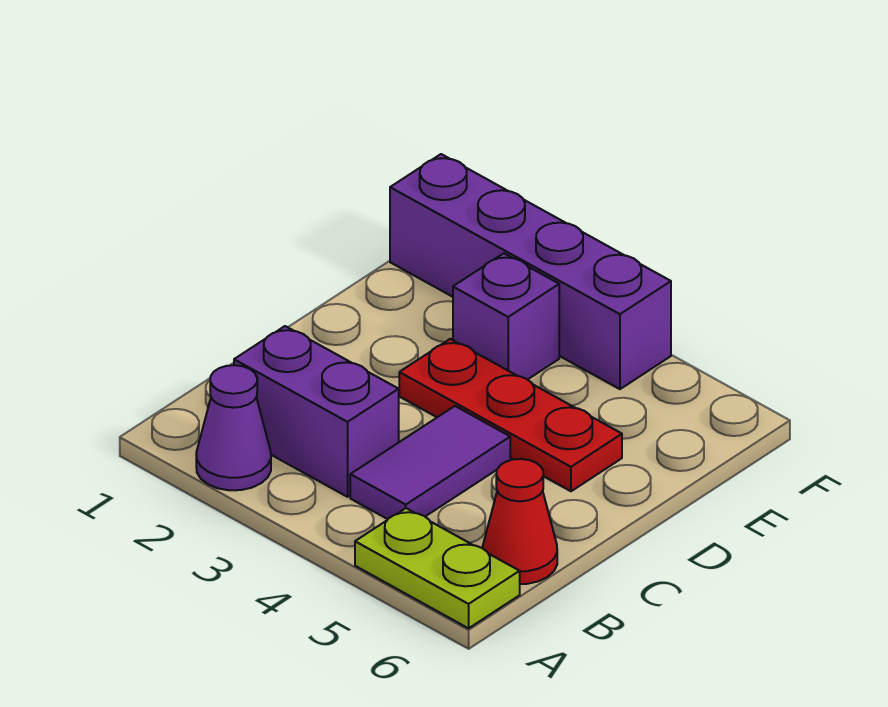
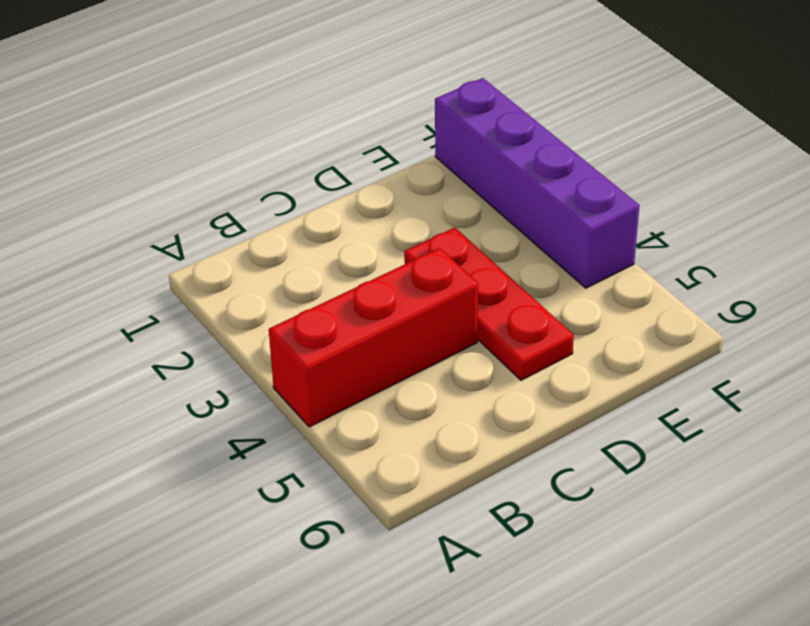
red brick A4:C4 level 1 -> purple tile B4:C4 level 1
none -> purple cone A2 level 1
none -> lime plate A5:A6 level 1

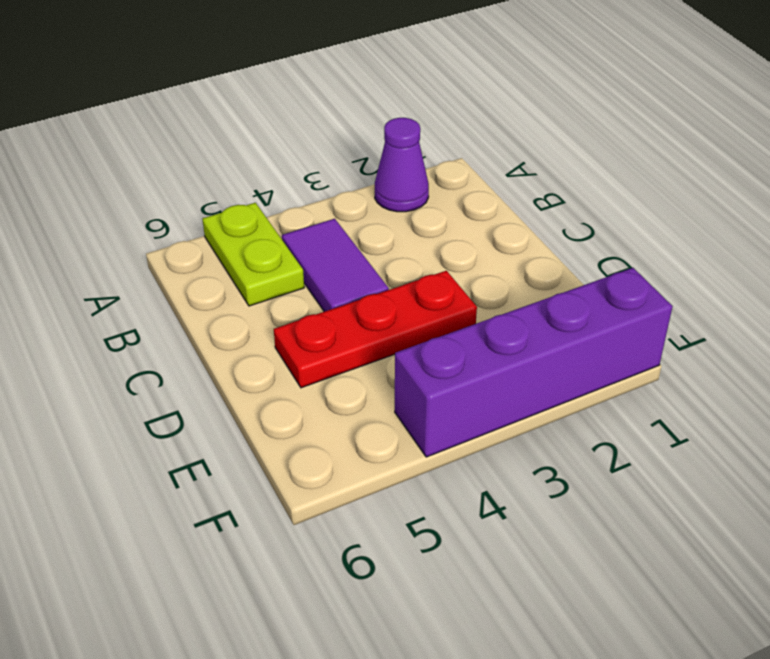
lime plate A5:B5 level 1 -> lime plate A5:A6 level 1
none -> purple brick B2:B3 level 1
none -> red cone B6 level 1

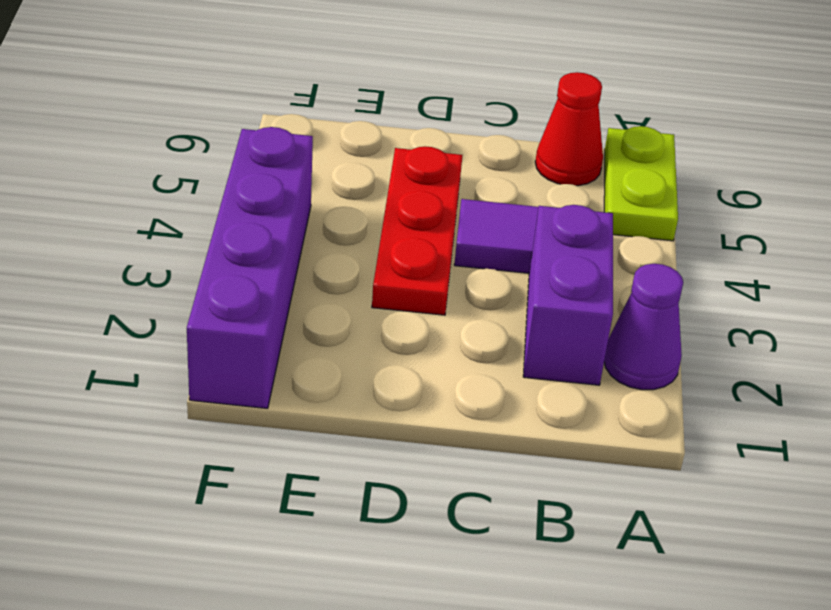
none -> purple brick E3 level 1

